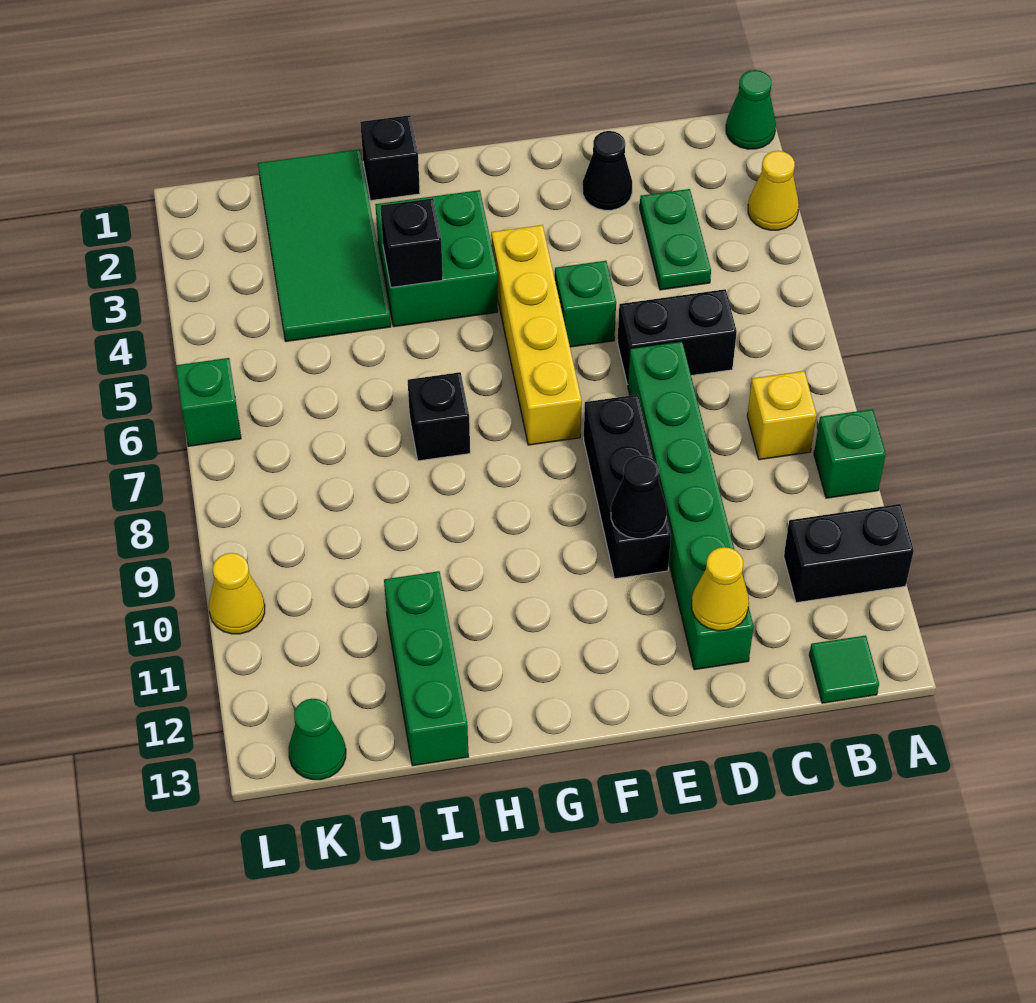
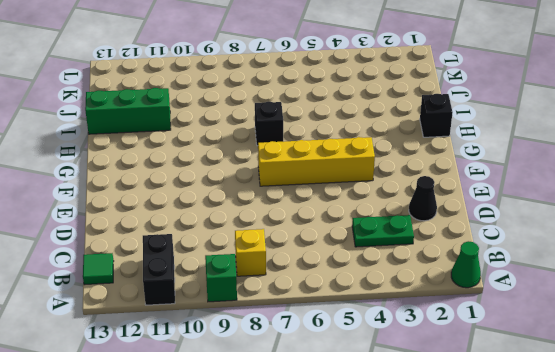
none -> yellow cone A3 level 1
none -> black brick C6:D6 level 1
none -> green brick D7:D12 level 1

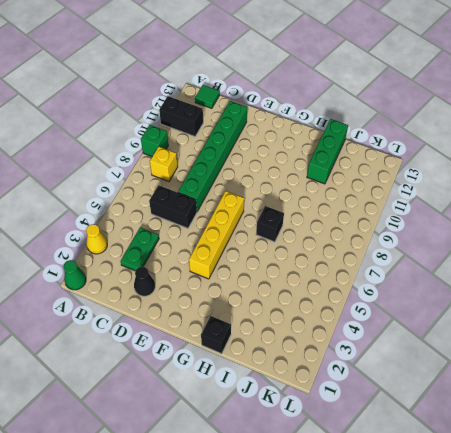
none -> green brick E5 level 1
none -> black brick E8:E10 level 1
none -> green brick G3:H4 level 1

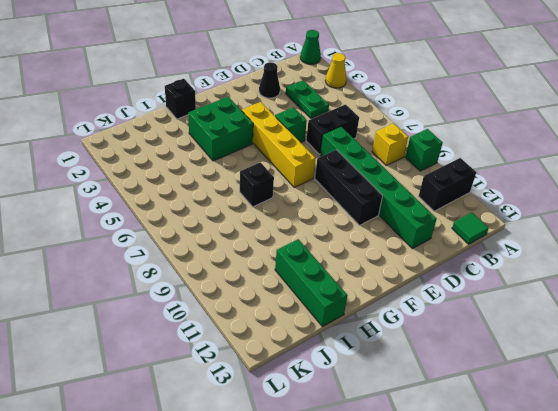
none -> green tile I1:J4 level 1
none -> green cone K13 level 1
none -> green brick L6 level 1

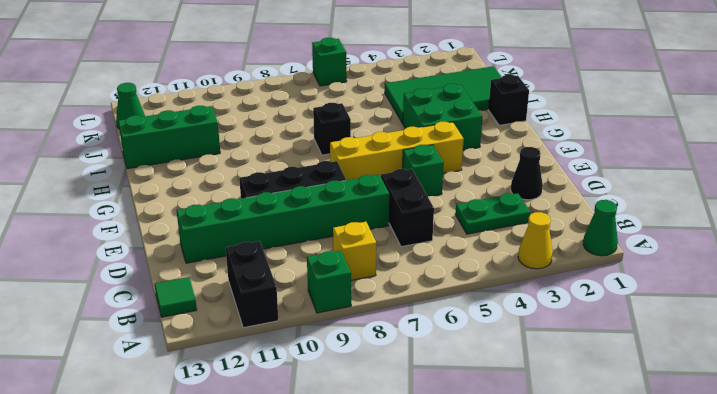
none -> yellow cone L10 level 1
none -> yellow cone D12 level 2
none -> black cone E10 level 2

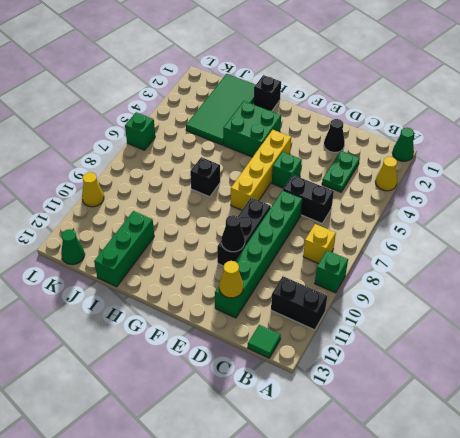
none -> black brick H4 level 2

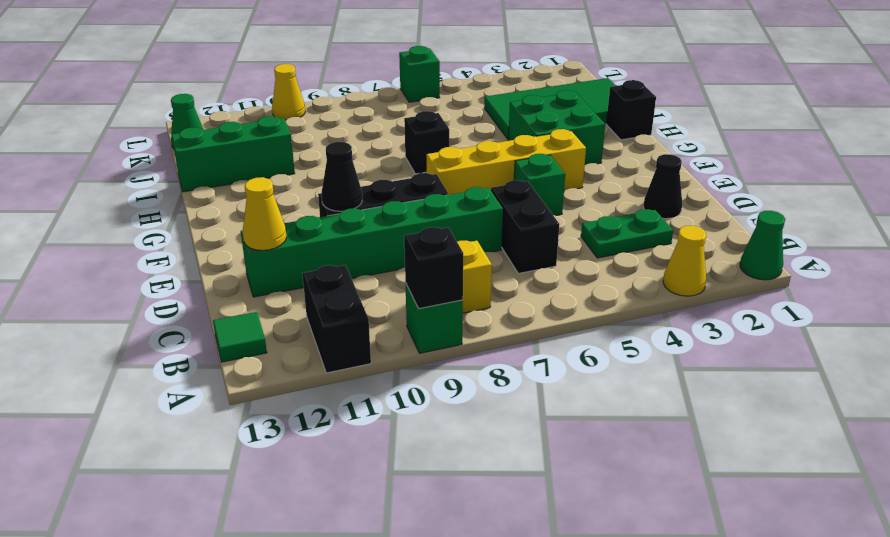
black brick A9 level 2 -> black brick H4 level 2

